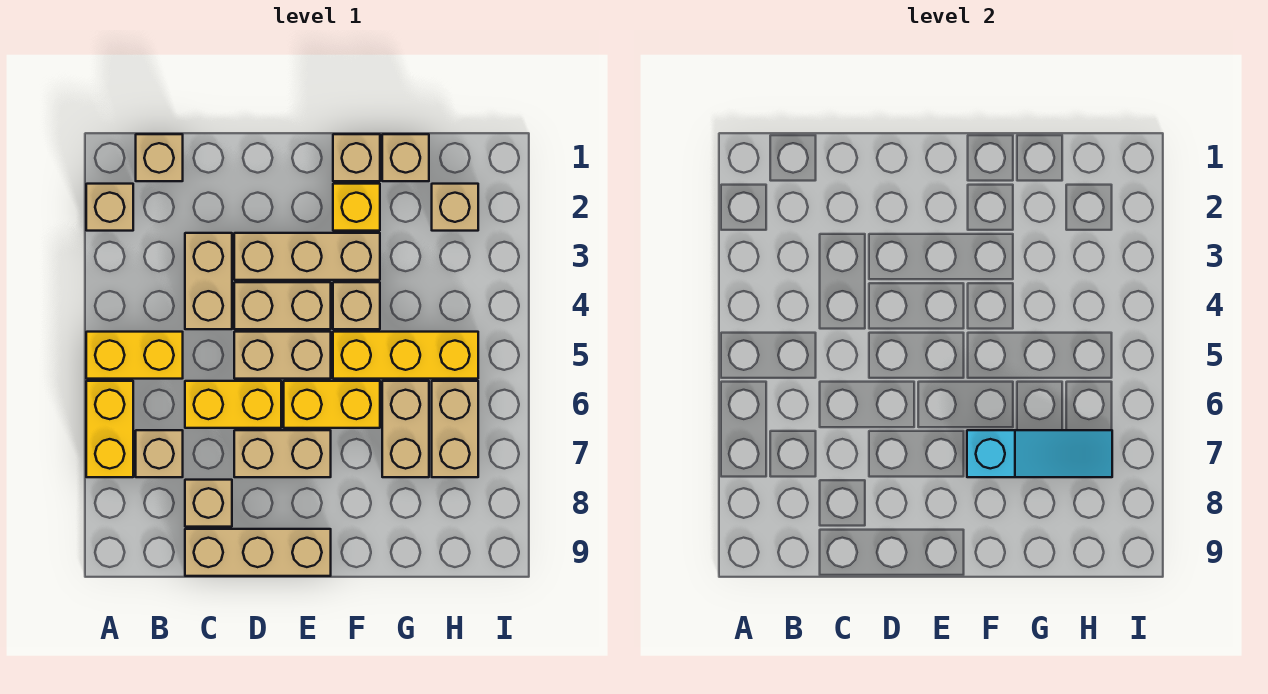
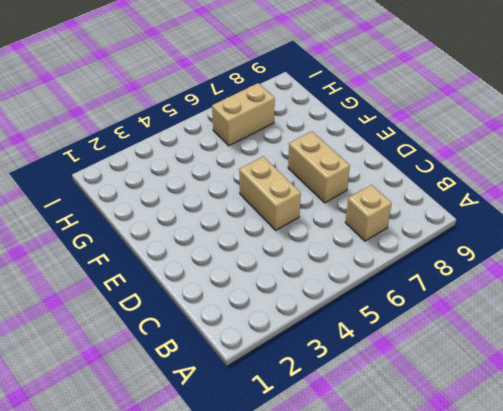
none -> tan brick A2 level 1
none -> yellow brick A5:B5 level 1
none -> yellow brick A6:A7 level 1

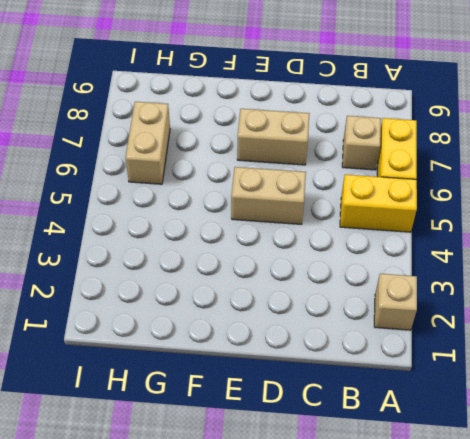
none -> tan brick B1 level 1
none -> tan brick C3:C4 level 1
none -> yellow brick C6:D6 level 1

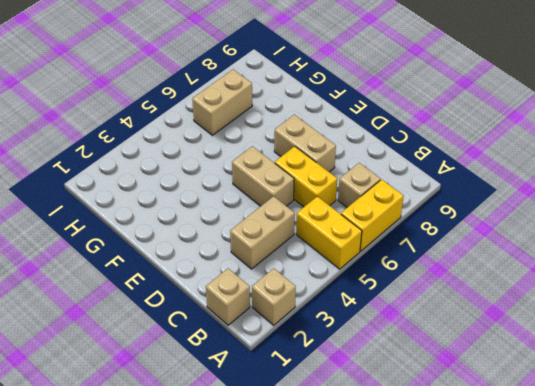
none -> tan brick C8 level 1
none -> tan brick C9:E9 level 1
none -> tan brick D3:F3 level 1

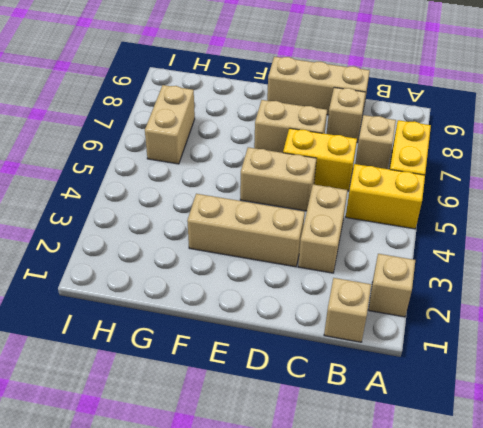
none -> tan brick D4:E4 level 1
none -> yellow brick E6:F6 level 1
none -> tan brick F1 level 1

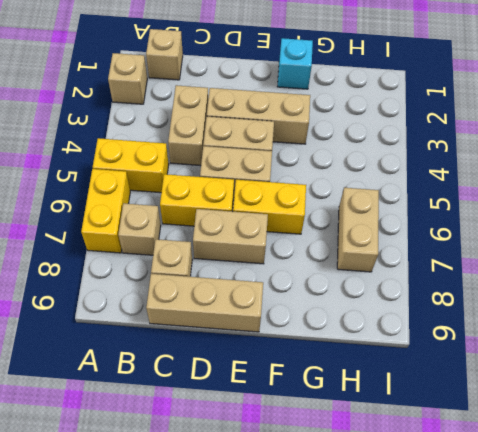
cyan brick F1 level 1 -> tan brick F1 level 1
none -> yellow brick F2 level 1
none -> tan brick F4 level 1
none -> yellow brick F5:H5 level 1

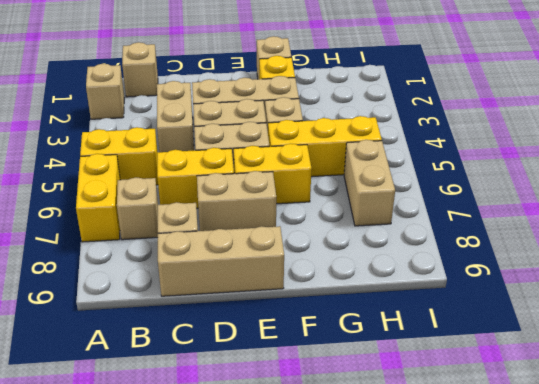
none -> tan brick G1 level 1
none -> tan brick G6:G7 level 1
none -> tan brick H2 level 1

